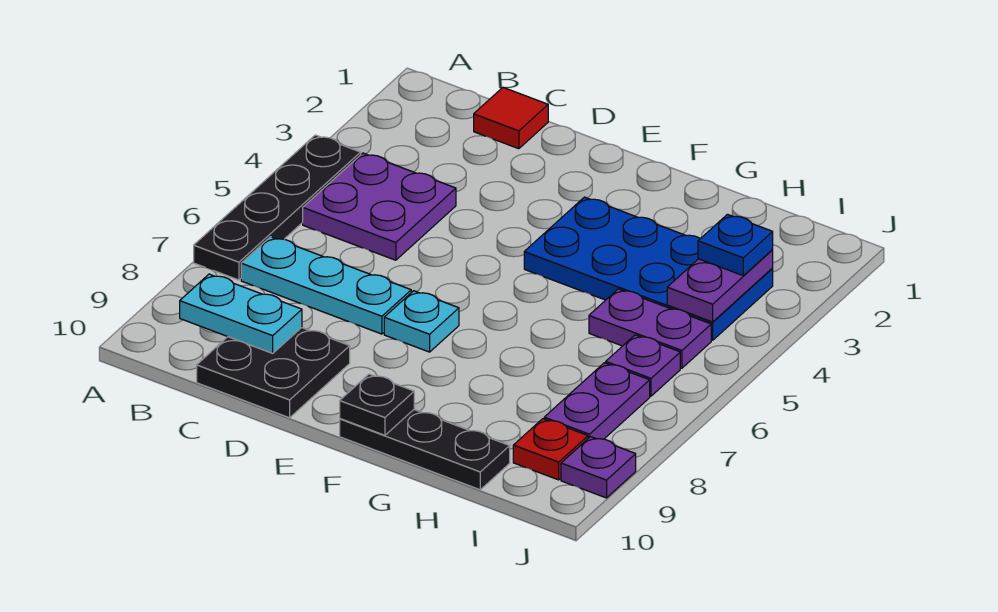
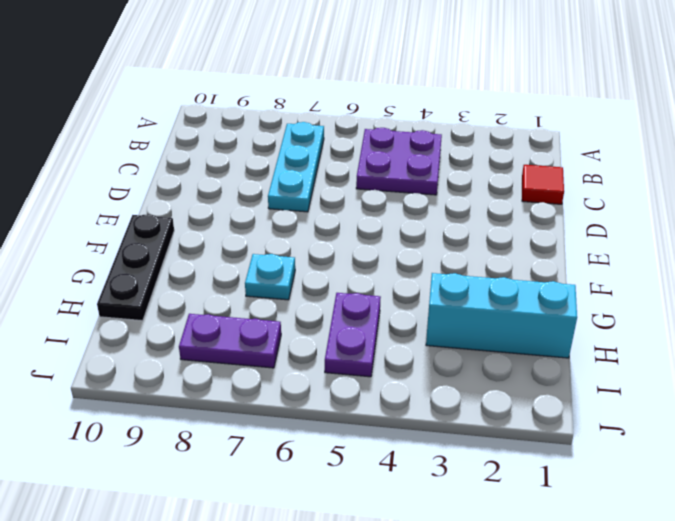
cyan plate G7 level 1 -> cyan plate E7 level 1
cyan brick H1:H3 level 1 -> blue plate F3:I4 level 1
none -> black plate A4:A7 level 1
none -> black plate C9:D10 level 1
none -> purple plate I6 level 1

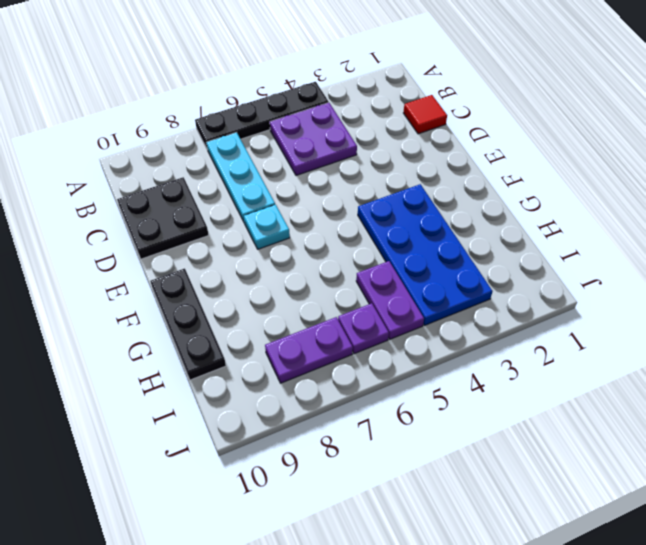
none -> red plate I9 level 1
none -> purple plate J9 level 1
none -> cyan plate B9:C9 level 2

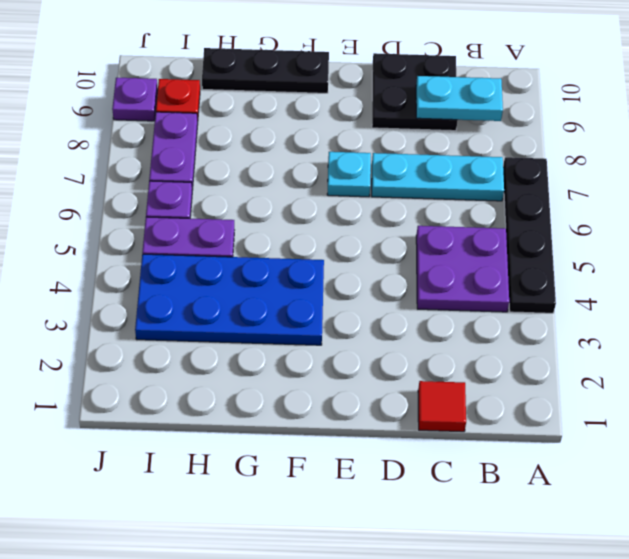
none -> black plate F10 level 2
none -> purple plate I3:I4 level 2
none -> blue plate I3 level 3

